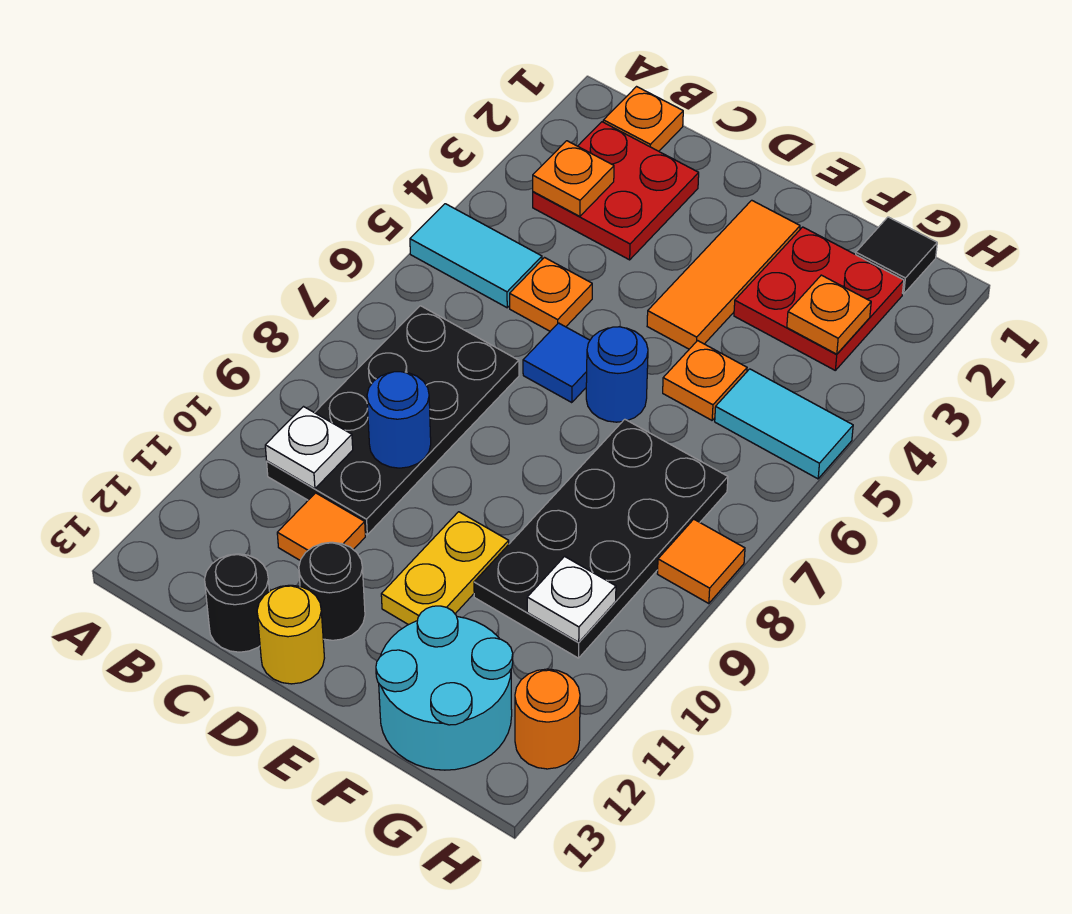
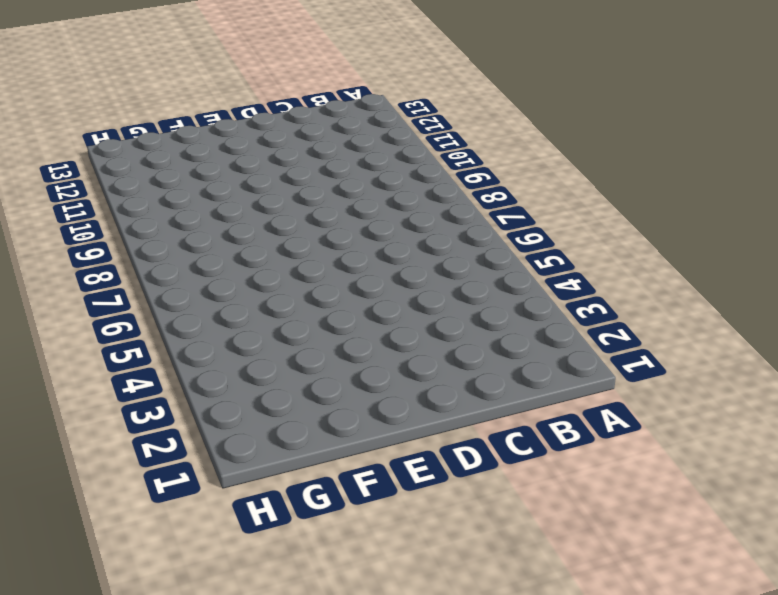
none -> cyan tile A5:B5 level 1
none -> orange plate B1 level 1
none -> red plate B2:C3 level 1

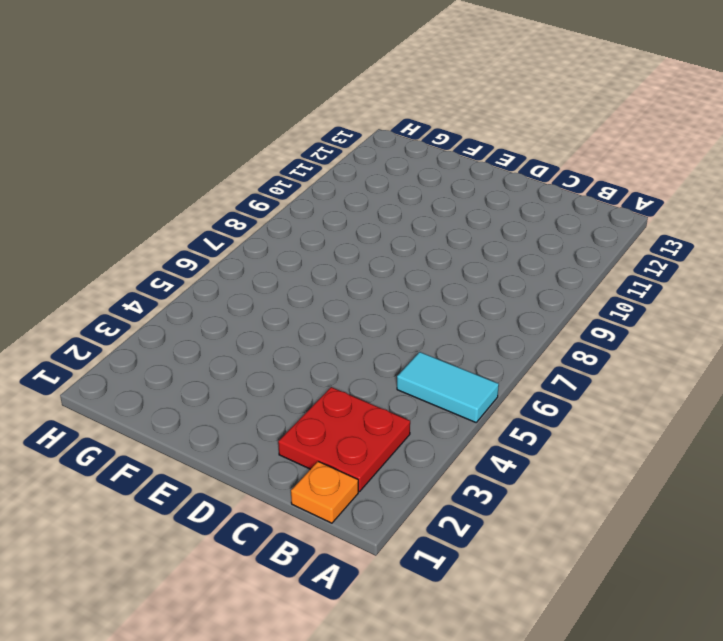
none -> black plate B7:C10 level 1
none -> orange plate C5 level 1
none -> orange tile C11 level 1

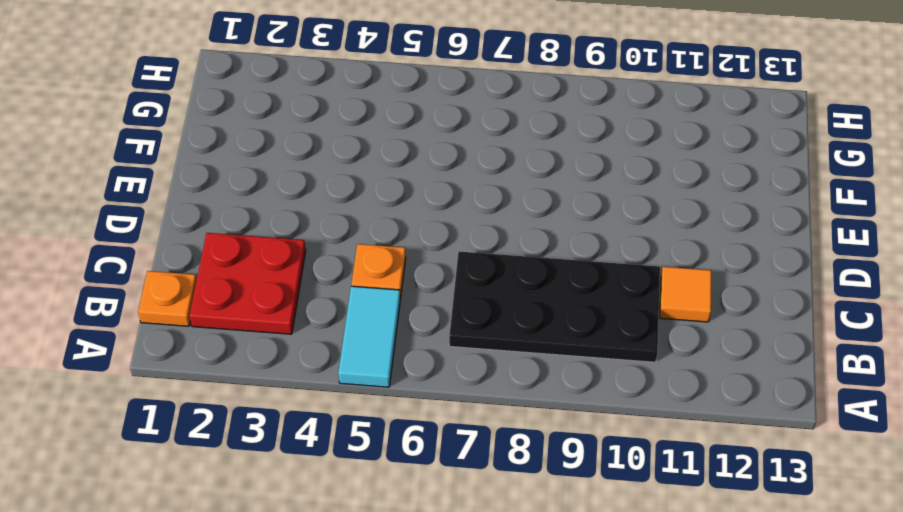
none -> black round brick C13 level 1
none -> blue tile D6 level 1
none -> black round brick D12 level 1

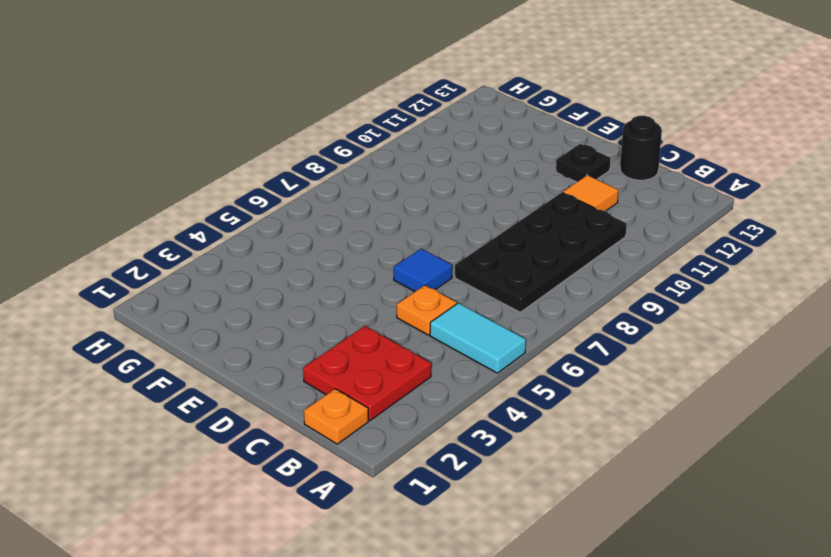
black plate D12 level 1 -> black round brick D12 level 1
none -> yellow round brick D13 level 1
none -> orange tile E2:E4 level 1
none -> blue round brick E6 level 1

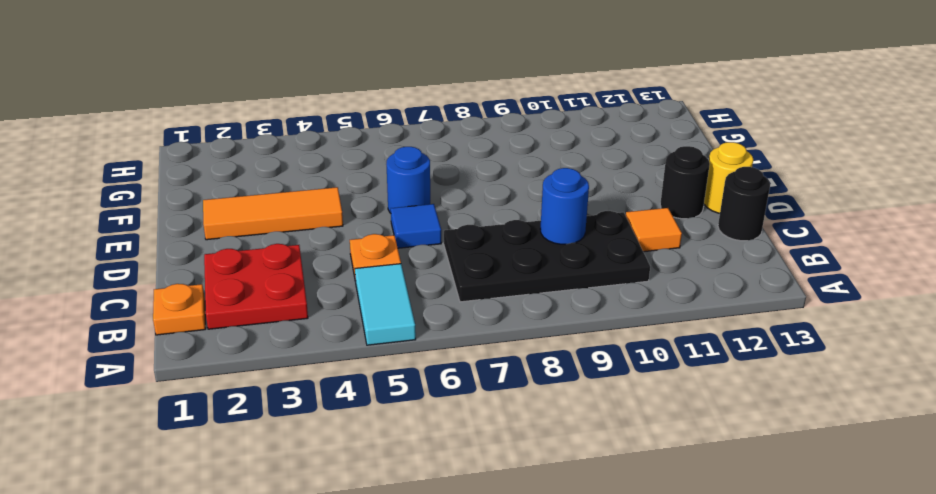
none -> yellow plate E10:E11 level 1
none -> red plate F2:G3 level 1
none -> orange plate F5 level 1

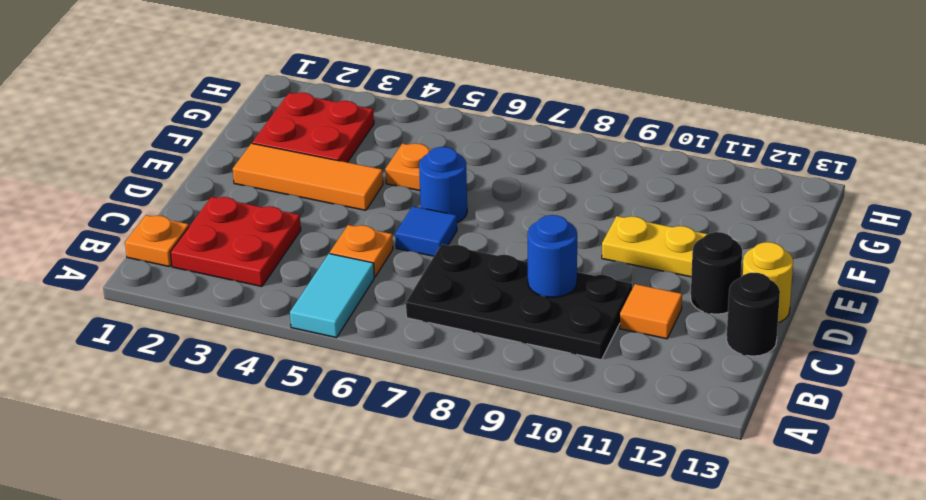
none -> black plate F7:G10 level 1
none -> cyan round brick F12:G13 level 1
none -> black tile G1 level 1

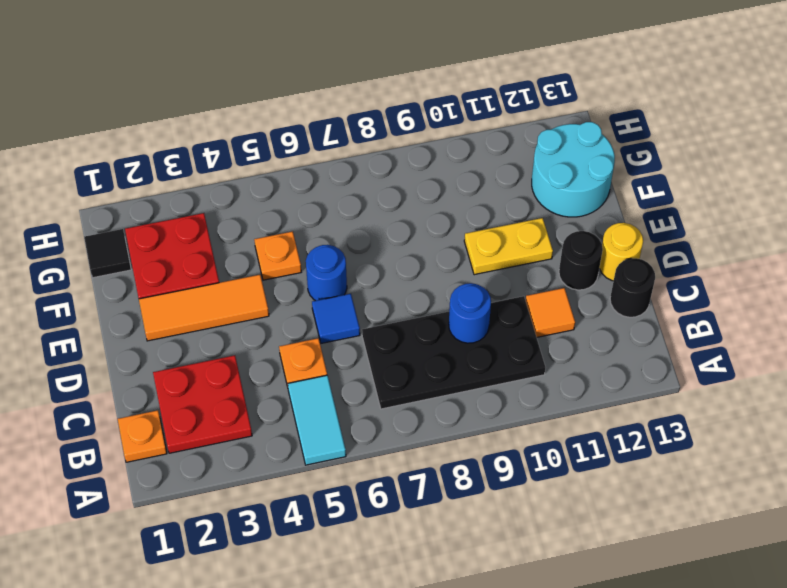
none -> black plate F7:G10 level 1
none -> cyan tile G5:H5 level 1
none -> orange tile H8 level 1

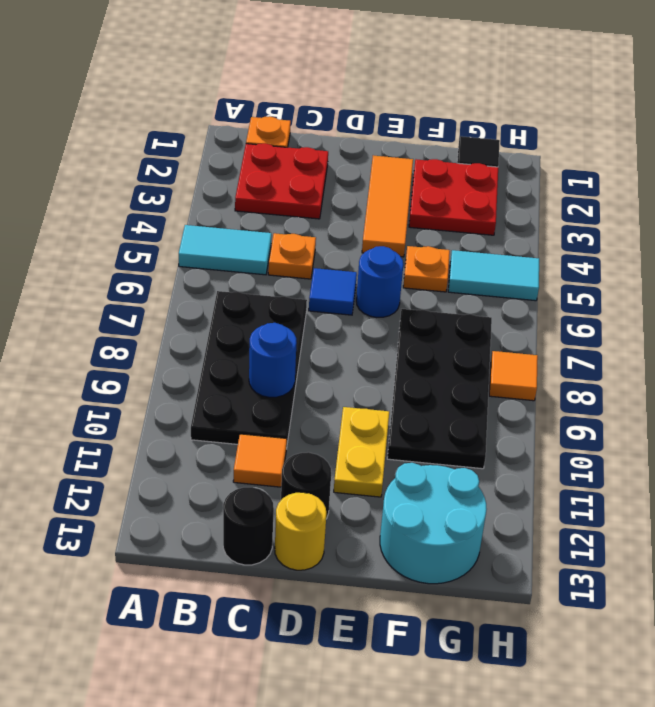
none -> orange round brick H12 level 1
none -> orange plate B3 level 2
none -> white plate B10 level 2

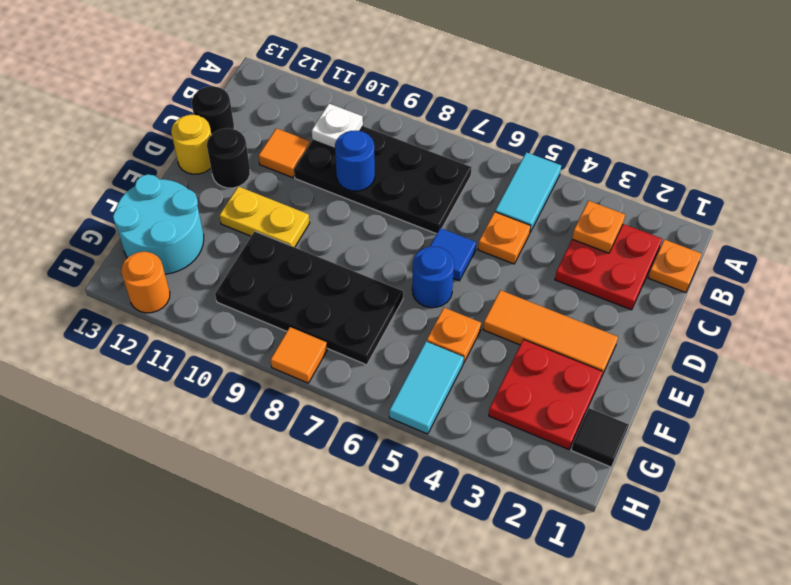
none -> orange plate G3 level 2
none -> white plate G10 level 2

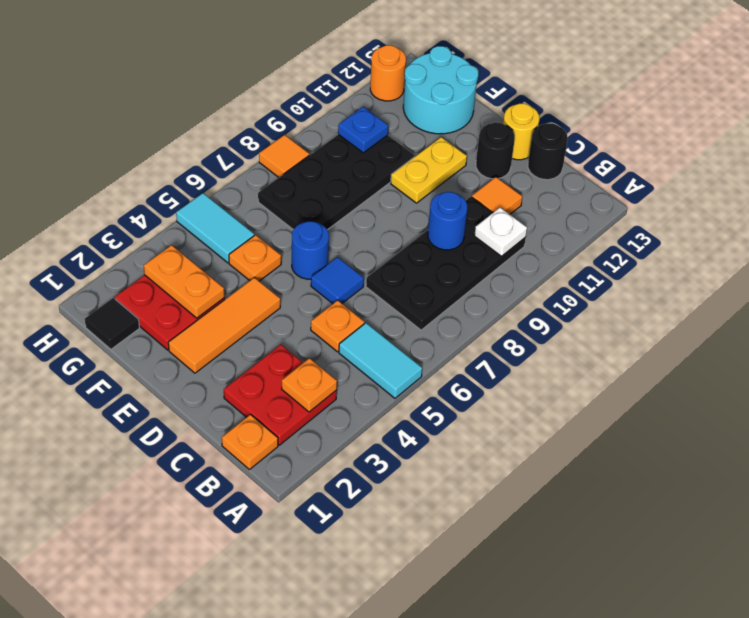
orange plate F3:G3 level 2 -> orange plate G3 level 2
blue plate G10 level 2 -> white plate G10 level 2

